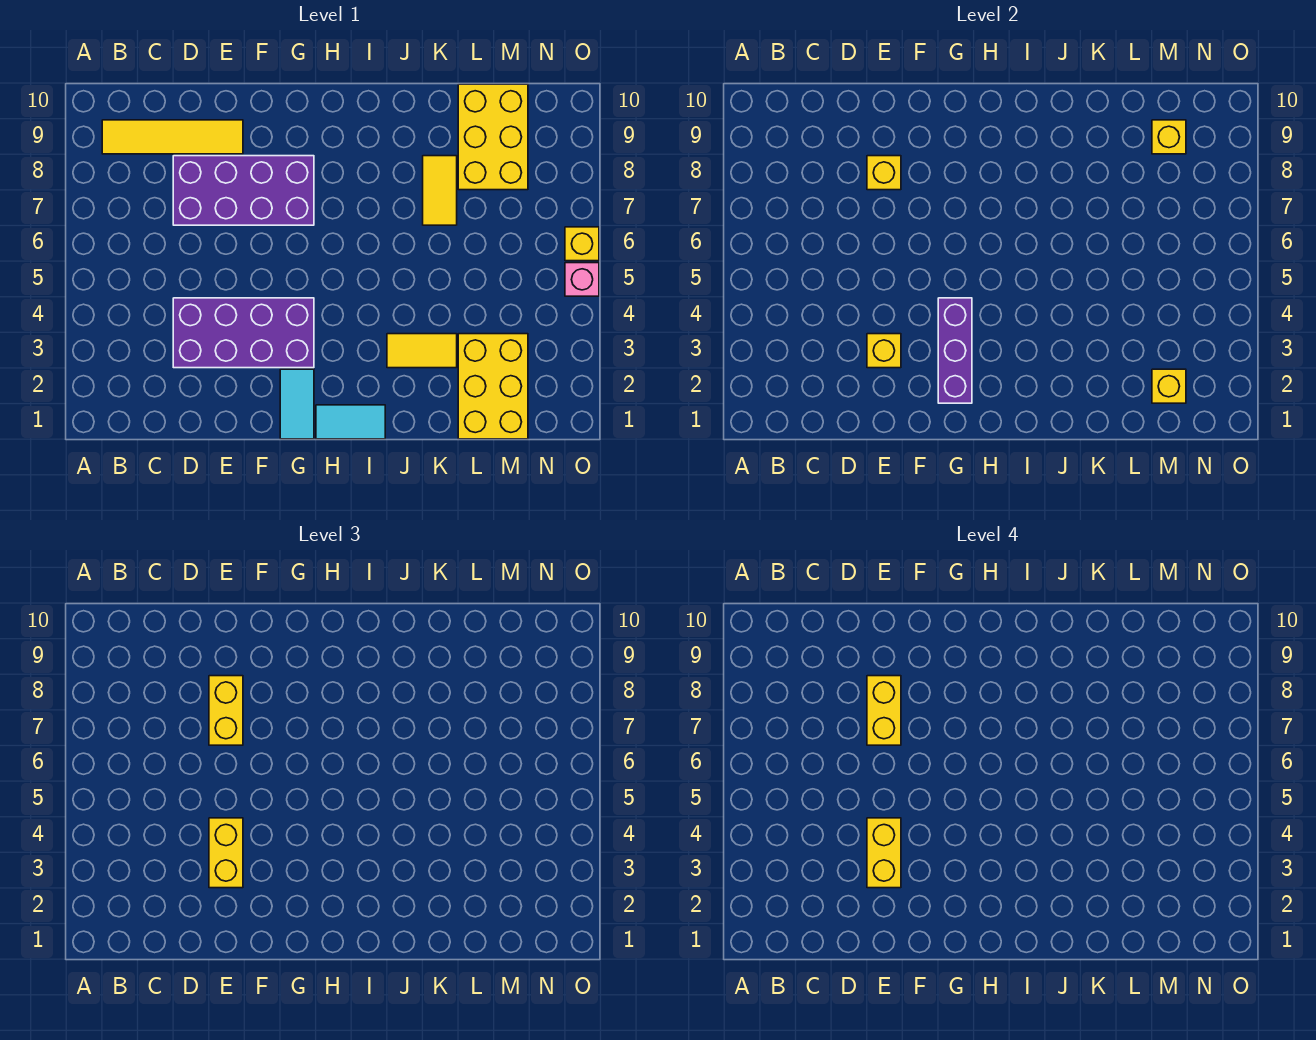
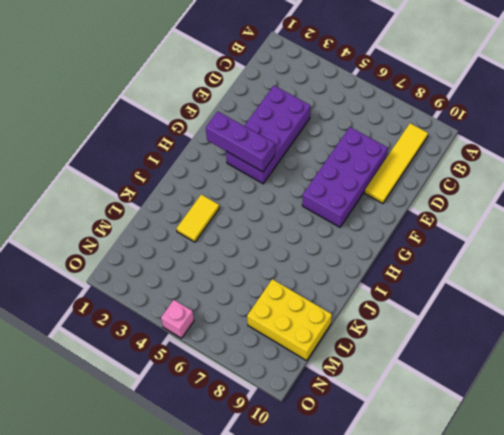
none -> cyan tile G1:G2 level 1
none -> cyan tile H1:I1 level 1
none -> yellow tile K7:K8 level 1

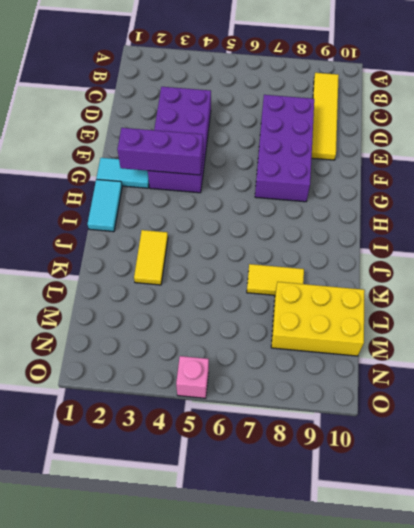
none -> yellow brick L1:M3 level 1
none -> yellow brick O6 level 1
none -> yellow brick E3 level 2

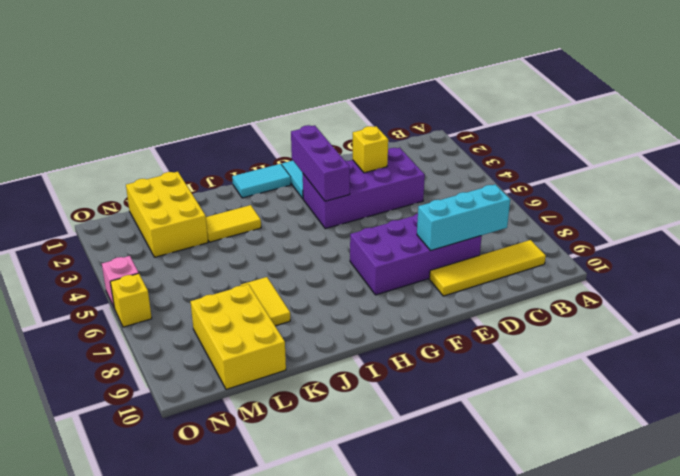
cyan brick C8:E8 level 2 -> yellow brick E8 level 2
none -> yellow brick M2 level 2
none -> yellow brick M9 level 2
none -> yellow brick E3:E4 level 3

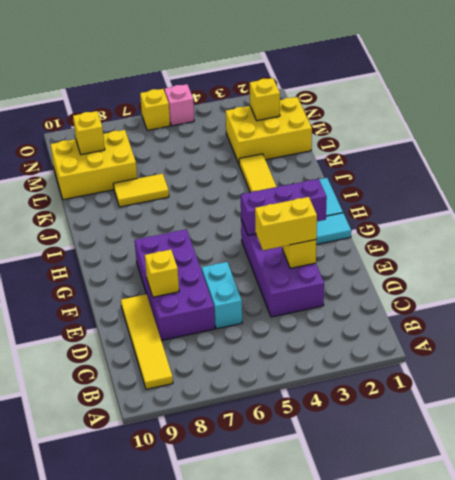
cyan brick D6:E6 level 1 -> none
none -> yellow brick E7:E8 level 3
none -> yellow brick E3:E4 level 4
none -> yellow brick E7:E8 level 4

